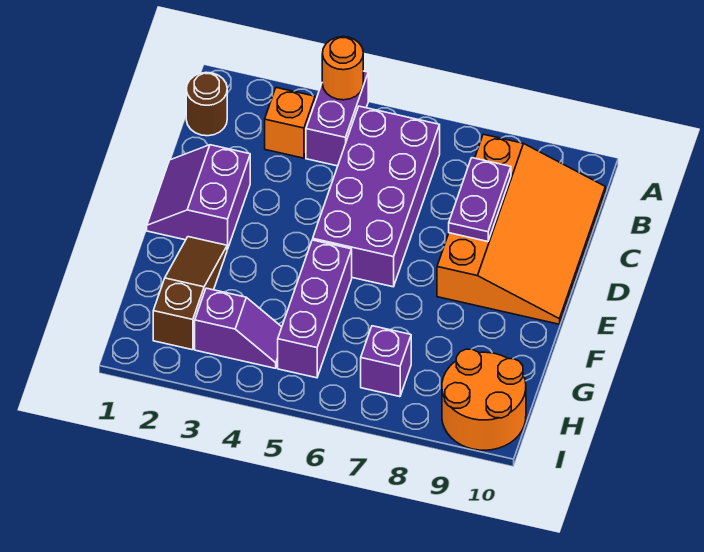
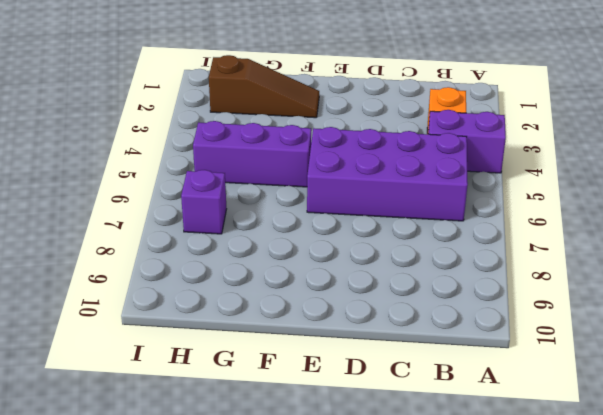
none -> brown round brick B1 level 1
none -> orange slope B8:E10 level 1 top 8
none -> purple slope D1:E2 level 1 top 2

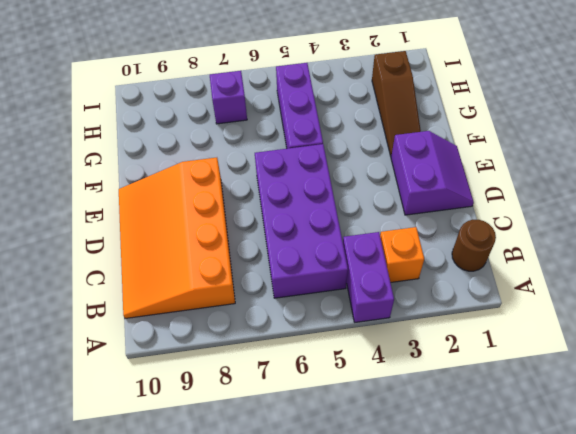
none -> purple slope H3:H4 level 1 top 3
none -> orange round brick H9:I10 level 1
none -> orange round brick A4 level 2

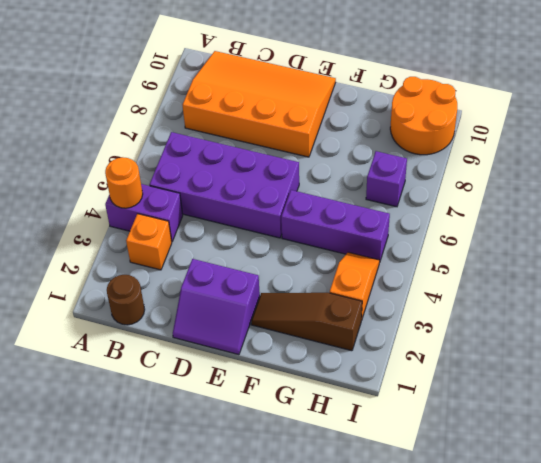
orange slope H3:H4 level 1 top 3 -> purple slope H3:H4 level 1 top 3
none -> purple plate C8:D8 level 2

